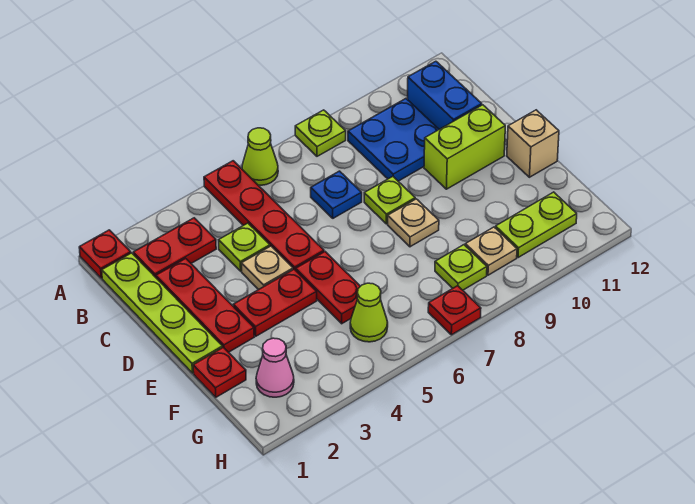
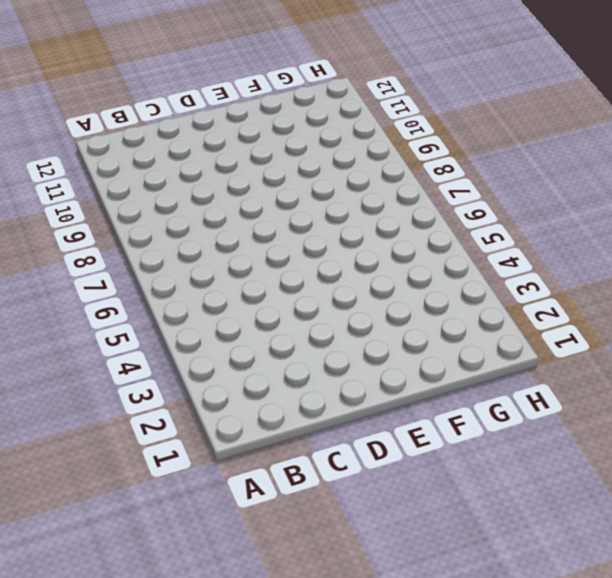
none -> red plate A1 level 1
none -> red plate A5:D5 level 1
none -> lime cone A6 level 1

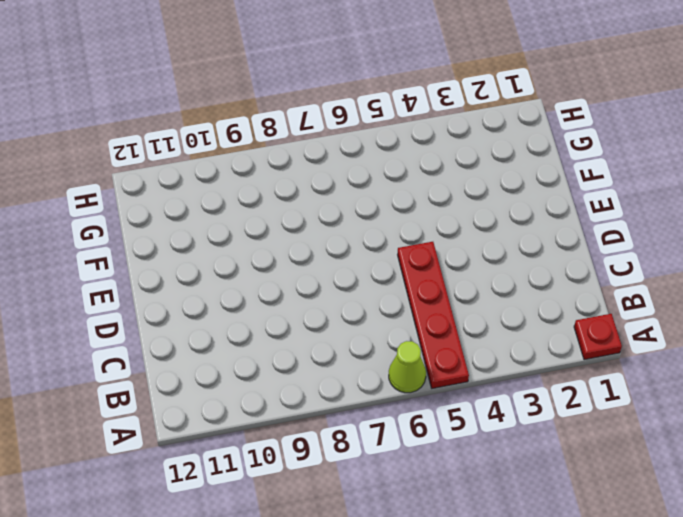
none -> lime plate A8 level 1
none -> lime plate B1:E1 level 1
none -> red plate B2:B3 level 1

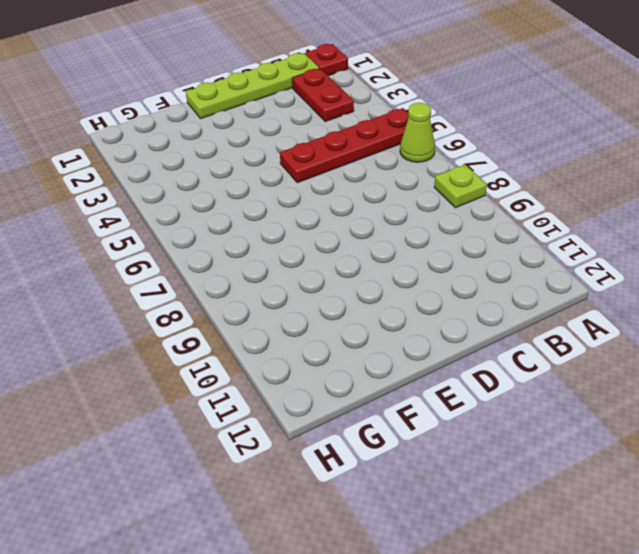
none -> blue plate B9:C10 level 1
none -> blue brick B11:C11 level 1
none -> red plate C2:E2 level 1

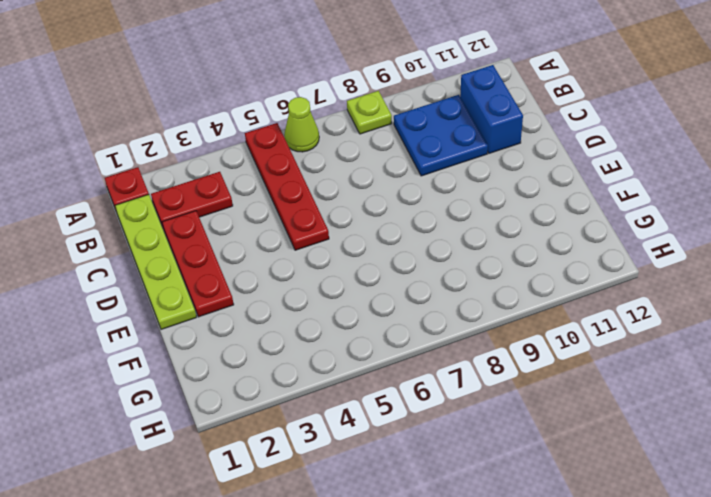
none -> lime plate C4 level 1
none -> blue plate C7 level 1
none -> tan plate D4 level 1

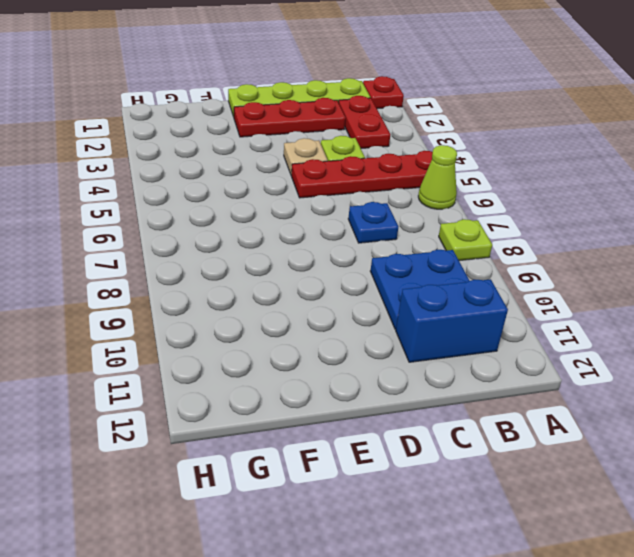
none -> lime plate D8 level 1
none -> lime brick D10:D11 level 1
none -> red plate E3:E4 level 1

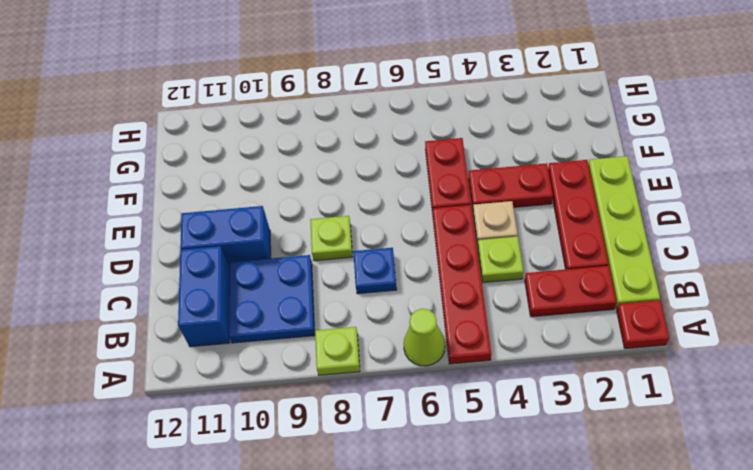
blue brick D10:D11 level 1 -> lime brick D10:D11 level 1
none -> tan plate E8 level 1
none -> tan brick E12 level 1
none -> red plate F1 level 1

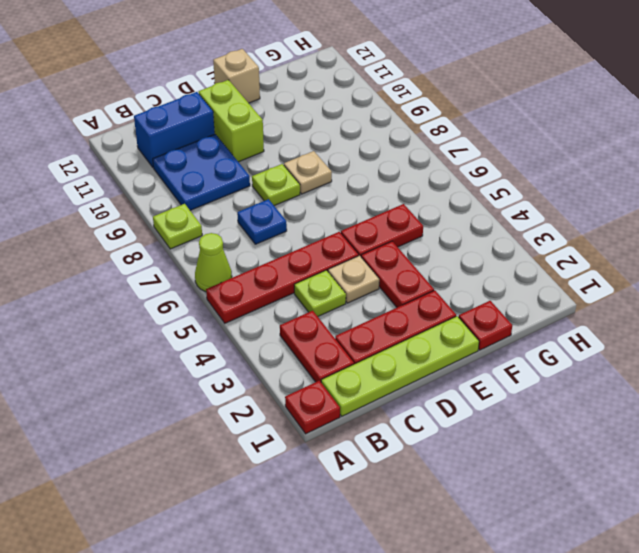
none -> pink cone G2 level 1
none -> lime cone G5 level 1
none -> lime plate G8 level 1

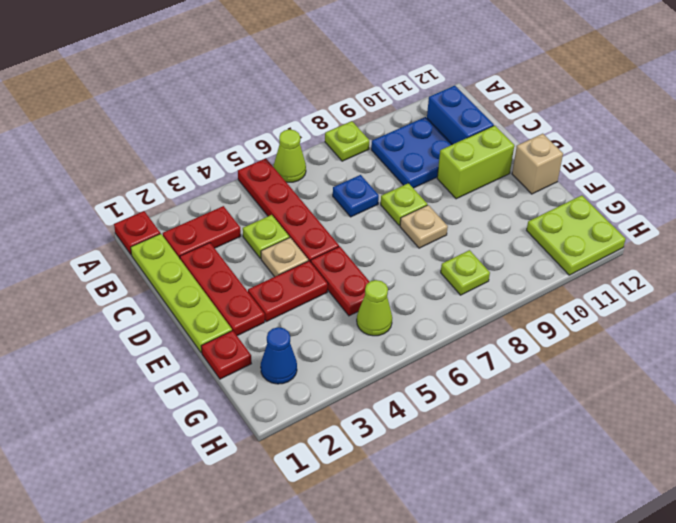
blue cone G2 level 1 -> pink cone G2 level 1
lime plate G11:H12 level 1 -> lime plate G10:G11 level 1
none -> tan plate G9 level 1
none -> red plate H7 level 1

